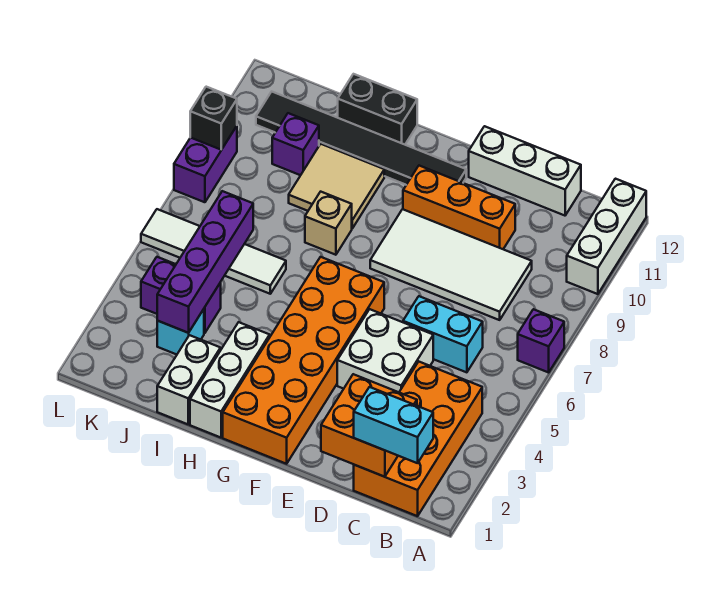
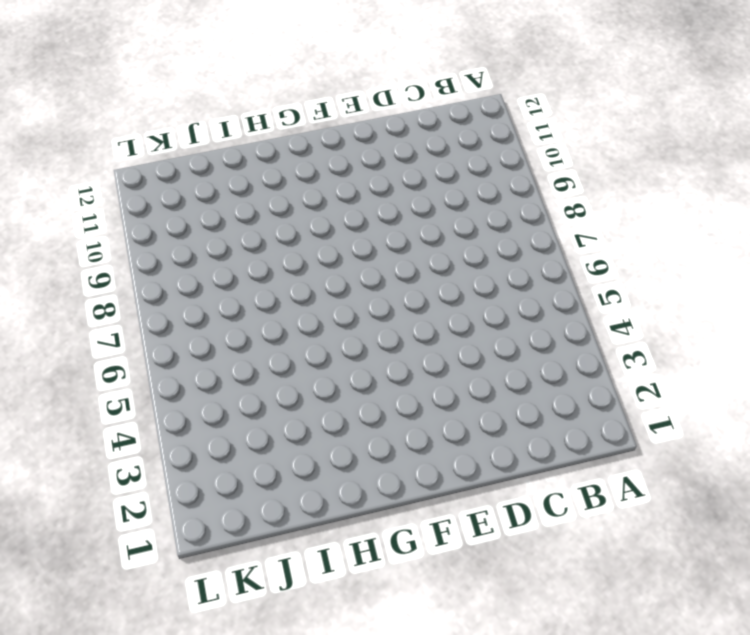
none -> purple brick A7 level 1
none -> white brick A10:A12 level 1
none -> orange brick B1:C4 level 1

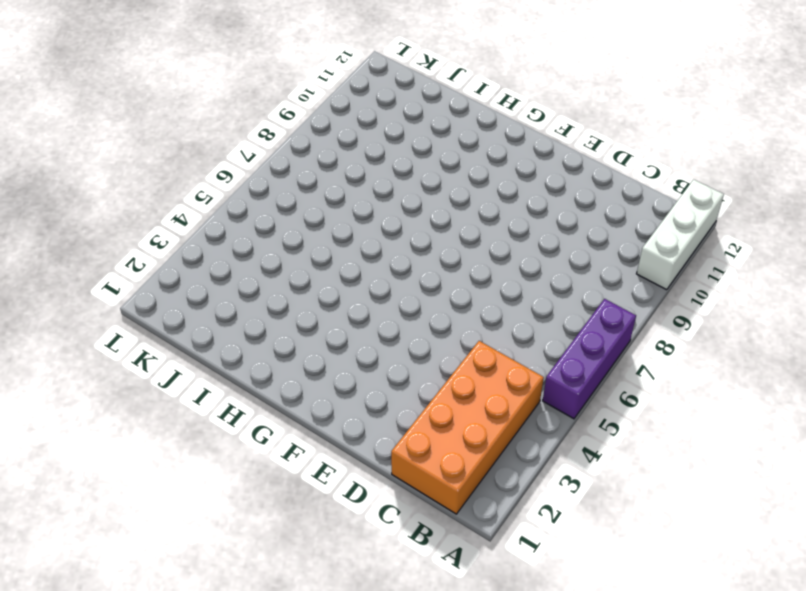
purple brick A5:A7 level 1 -> purple brick A7 level 1
none -> cyan brick C6:D6 level 1
none -> white tile C8:F9 level 1
none -> white brick C12:E12 level 1

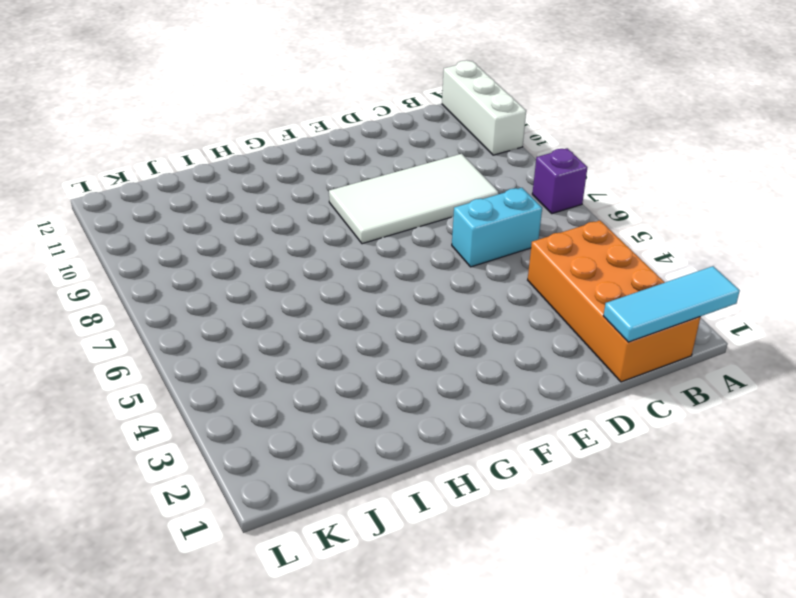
cyan tile A1:C1 level 2 -> orange brick C1:D2 level 2
none -> white brick C12:E12 level 1
none -> white brick D4:E5 level 1
none -> orange brick D10:F10 level 1

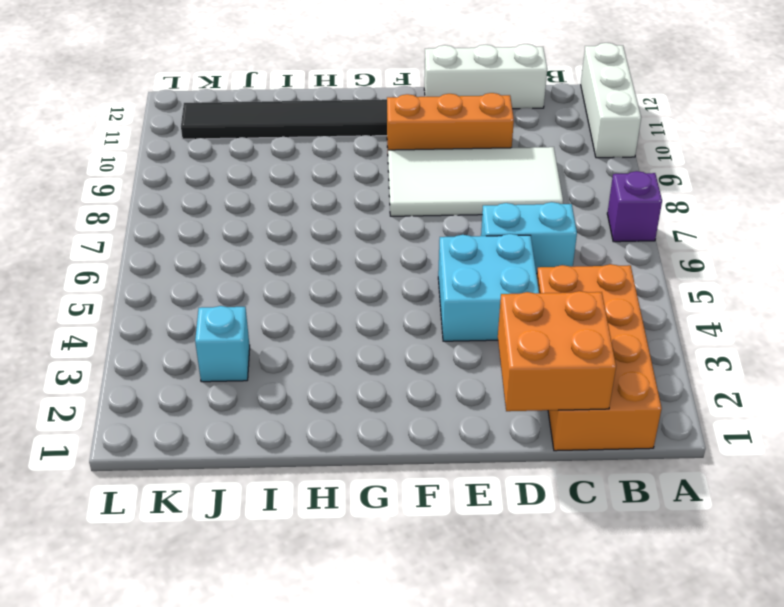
cyan brick D4:E5 level 1 -> white brick D4:E5 level 1
none -> orange brick F1:G6 level 1
none -> white brick H1:H3 level 1
none -> tan brick H8 level 1

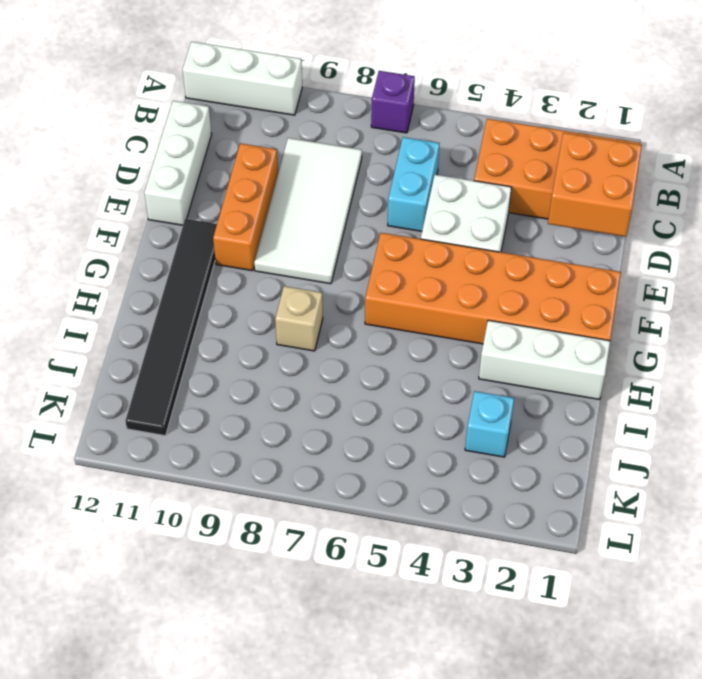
none -> tan tile H9:I10 level 1
none -> black brick H12:I12 level 1
none -> white brick I1:I2 level 1

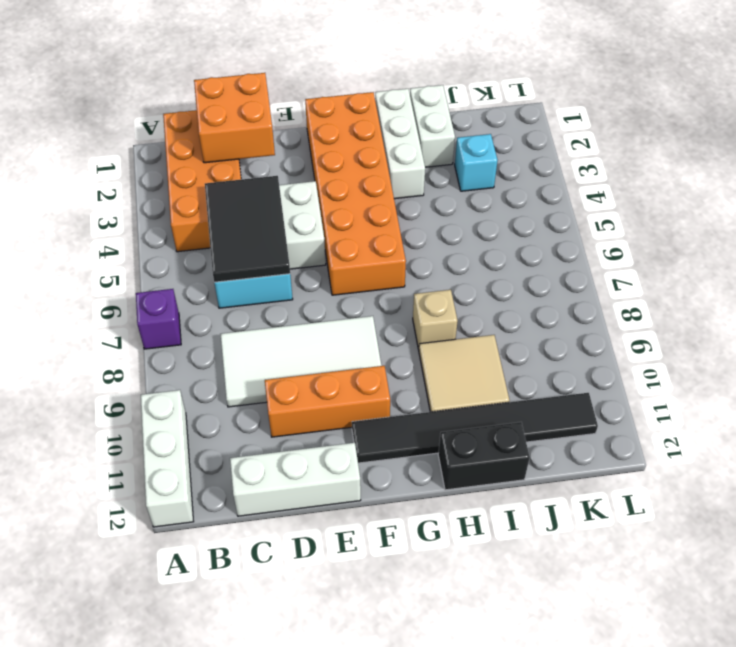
black tile C4:D6 level 2 -> none
none -> white tile I6:L6 level 1
none -> purple brick J4:K4 level 1
none -> purple brick J10 level 1

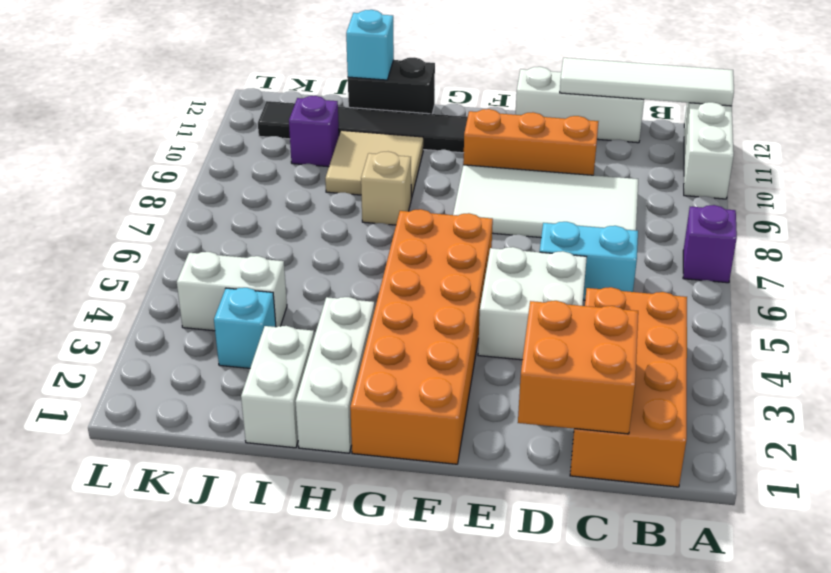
white tile A12:D12 level 2 -> white tile I6:L6 level 1
cyan brick I12 level 2 -> none
white brick J4:K4 level 1 -> purple brick J4:K4 level 1
none -> purple brick L8:L9 level 1
none -> purple brick J3:J6 level 2
none -> black brick L9 level 2

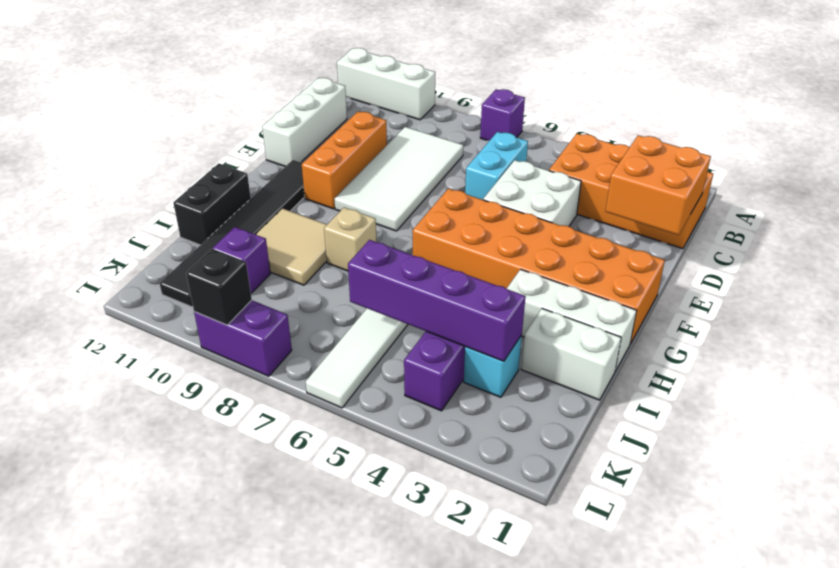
none -> cyan brick B1:C1 level 3

